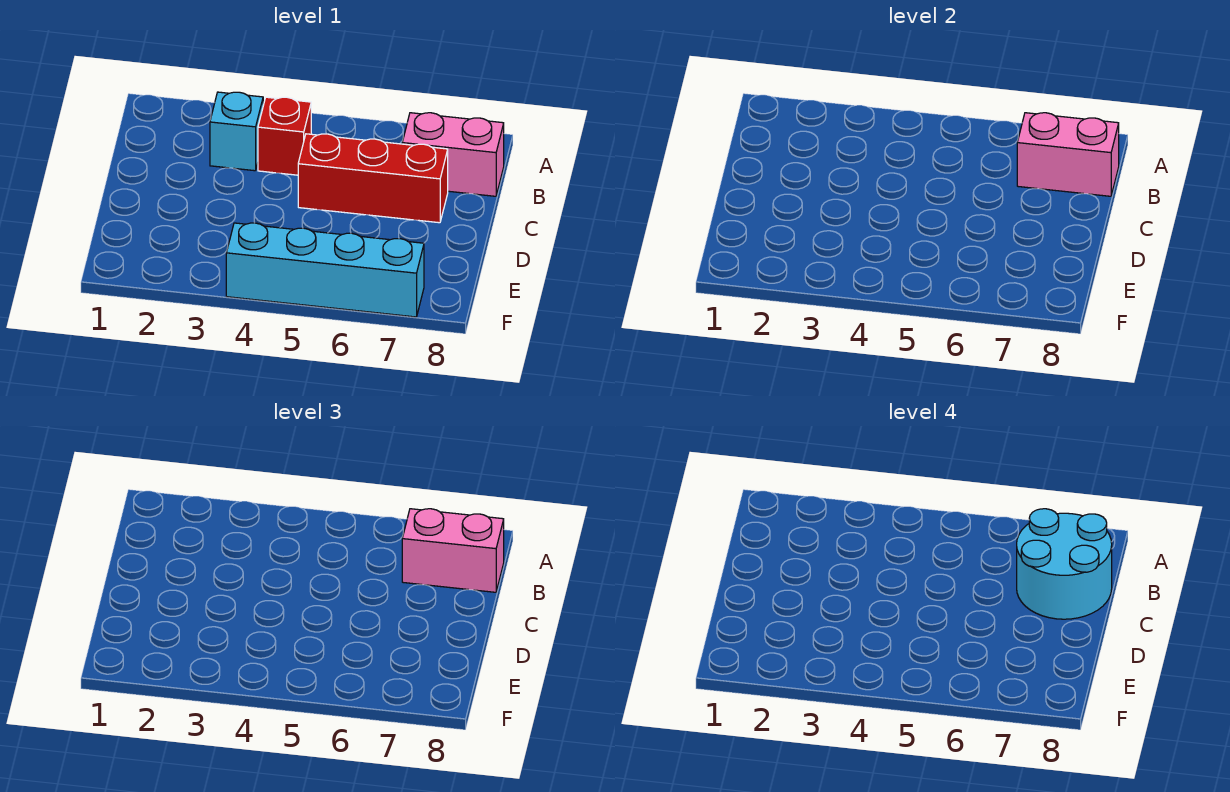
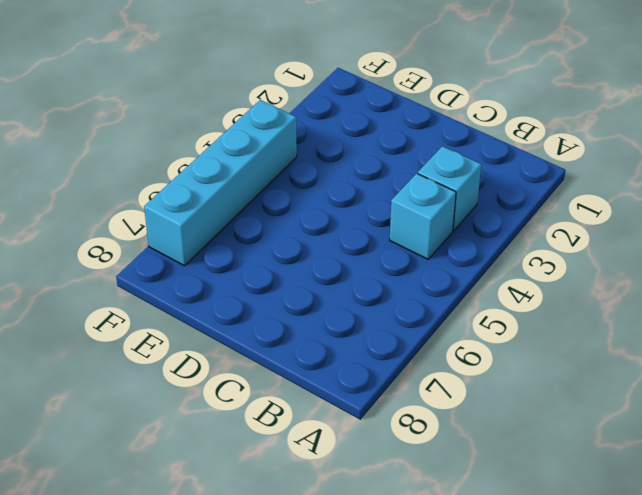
cyan brick B4 level 1 -> red brick B4 level 1
none -> pink brick B7:B8 level 1
none -> red brick C5:C7 level 1

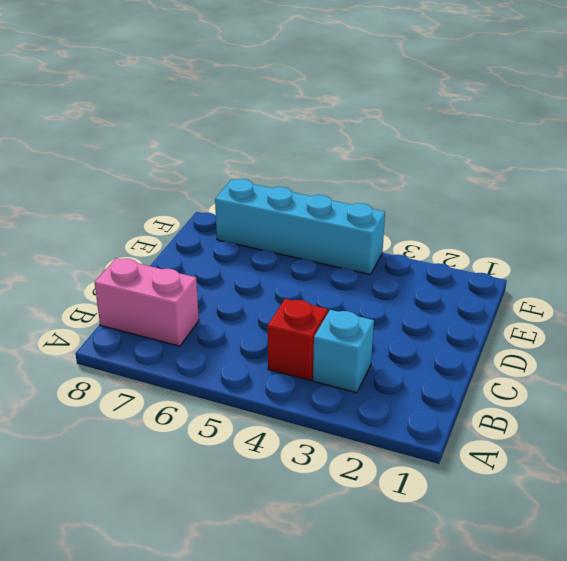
none -> red brick C5:C7 level 1
none -> pink brick B7:B8 level 2

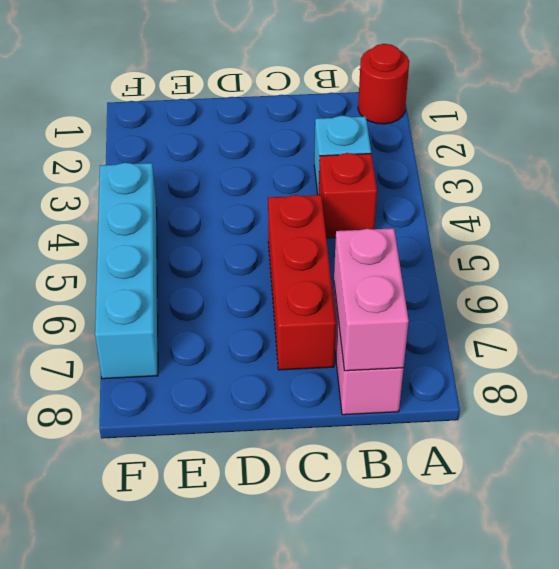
red round brick A1 level 1 -> none
none -> pink brick B7:B8 level 3
none -> cyan round brick B7:C8 level 4

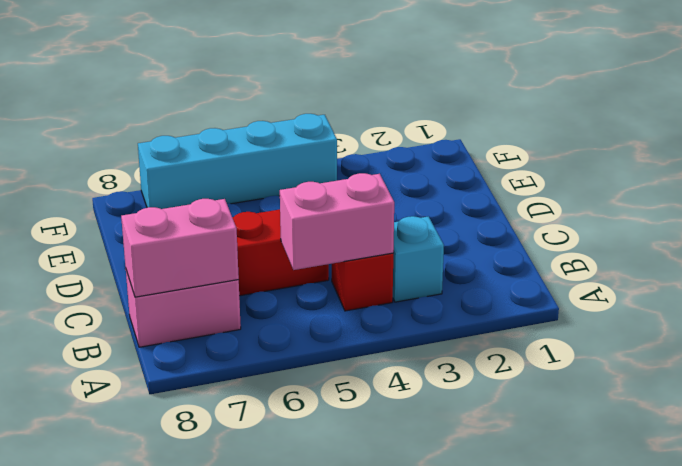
pink brick B4:B5 level 2 -> pink brick B7:B8 level 3
none -> cyan round brick B7:C8 level 4

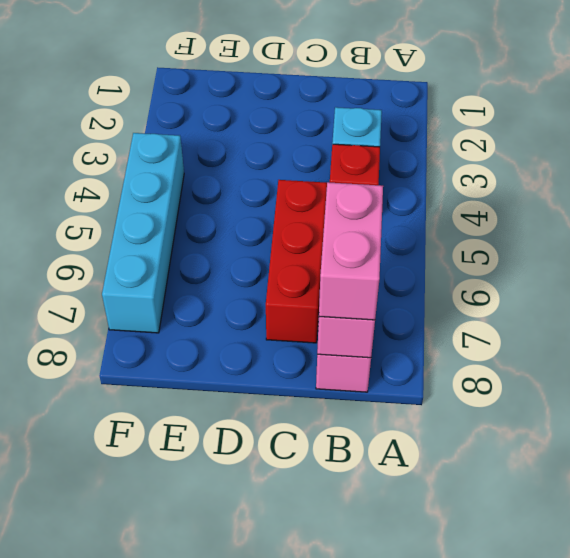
none -> cyan round brick B7:C8 level 4

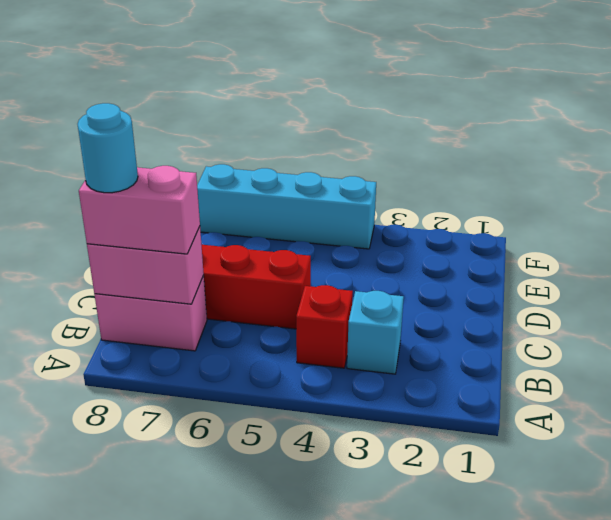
cyan round brick B8 level 4 -> cyan round brick B7:C8 level 4

